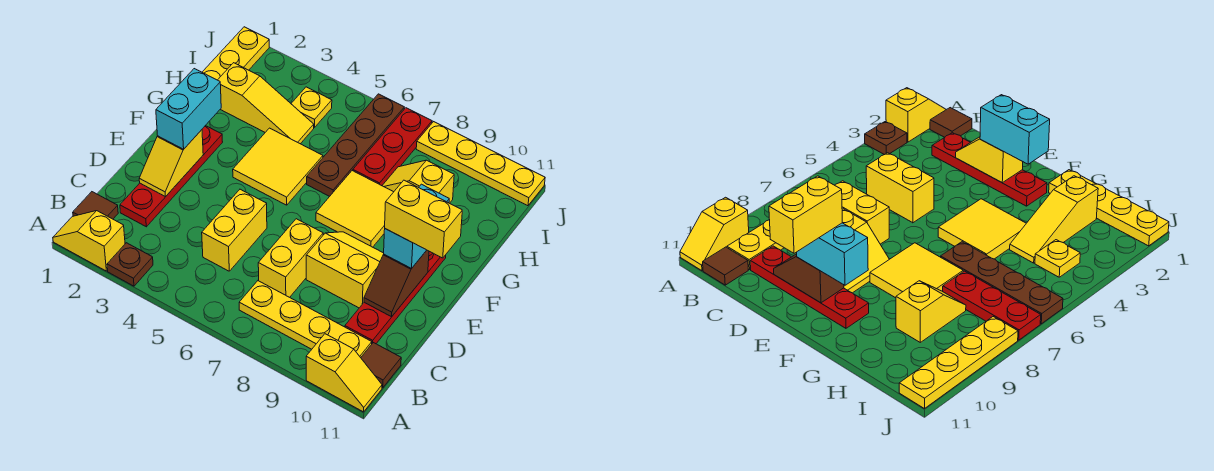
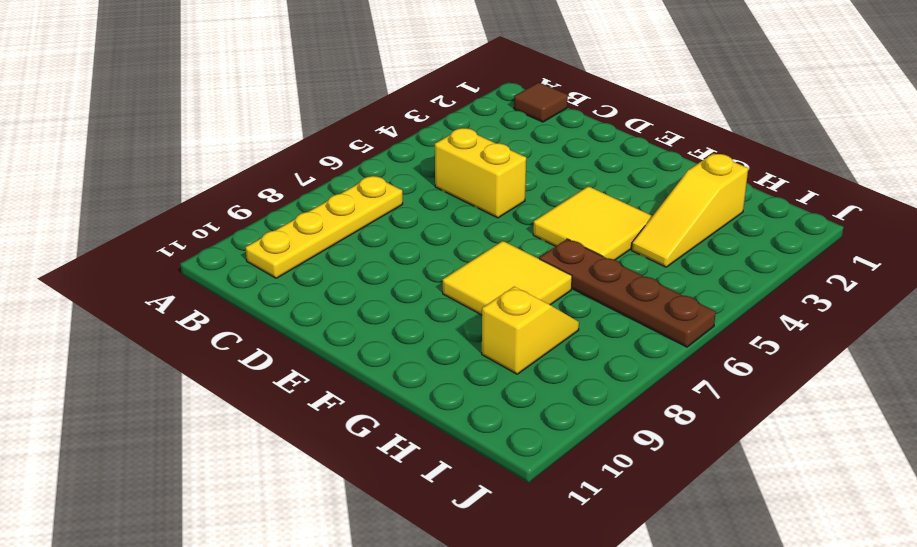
none -> yellow slope A1:A2 level 1 top 2
none -> brown plate A3 level 1
none -> yellow slope A10:A11 level 1 top 10

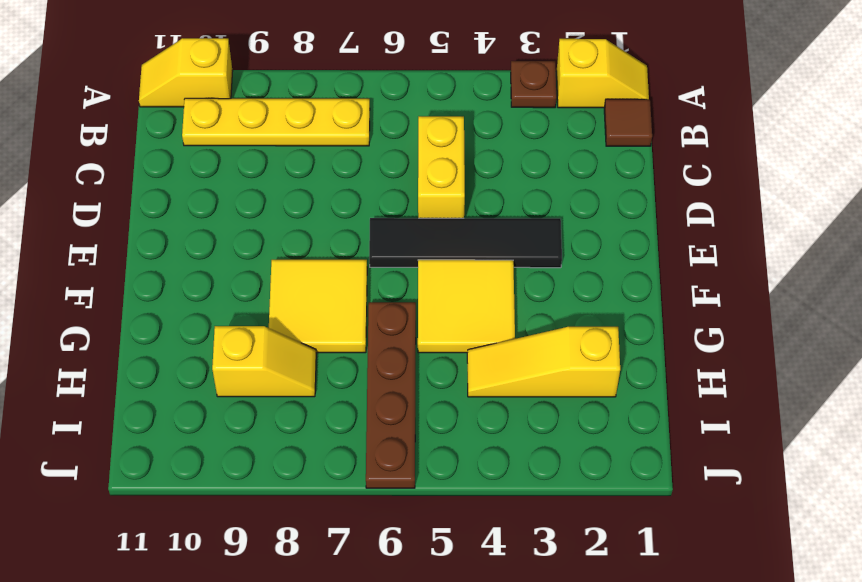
black tile E3:E6 level 1 -> none
none -> brown tile B11 level 1
none -> red plate C2:F2 level 1
none -> yellow brick C7:D7 level 1

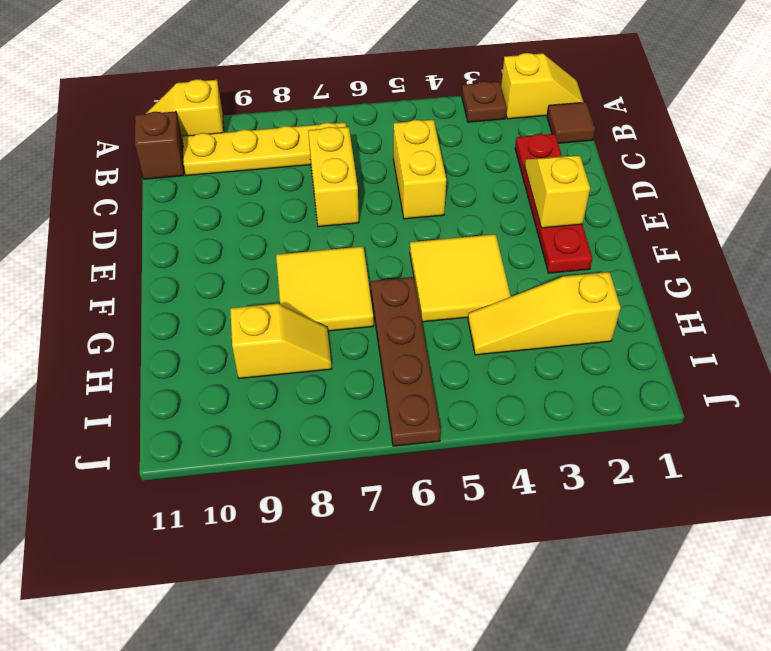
brown brick B11 level 1 -> brown tile B11 level 1
none -> red plate C10:F10 level 1
none -> yellow slope D8:E9 level 1 top D
none -> yellow plate G1:J1 level 1

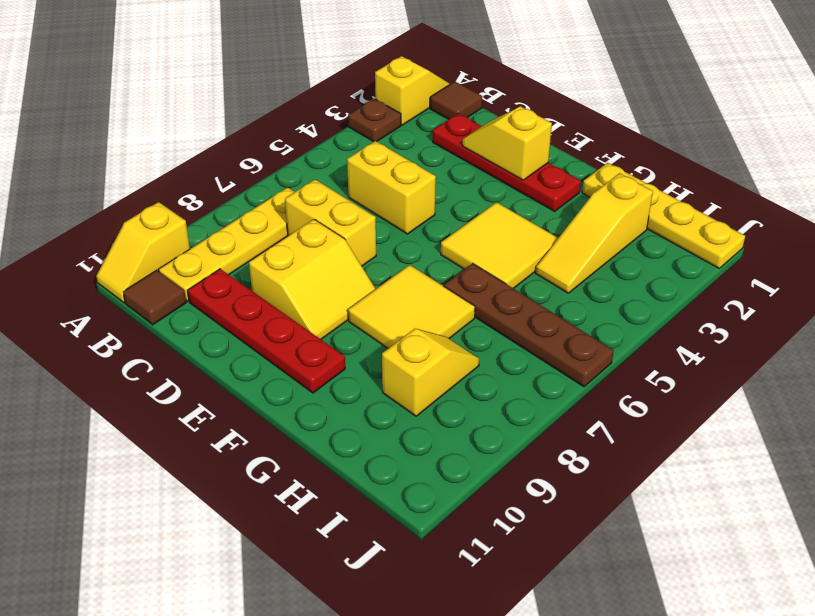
none -> red plate H7:J7 level 1
none -> yellow plate I4 level 1
none -> yellow plate J8:J11 level 1

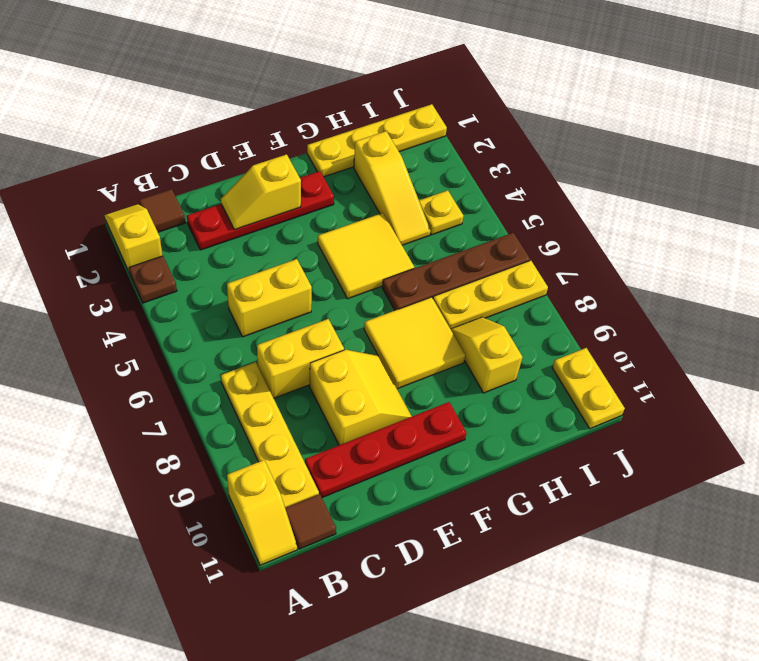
yellow plate H7:J7 level 1 -> red plate H7:J7 level 1
yellow plate J10:J11 level 1 -> yellow plate J8:J11 level 1
none -> brown slope D10:E10 level 2 top E
none -> cyan brick E2:F2 level 3
none -> cyan brick E10:F10 level 3

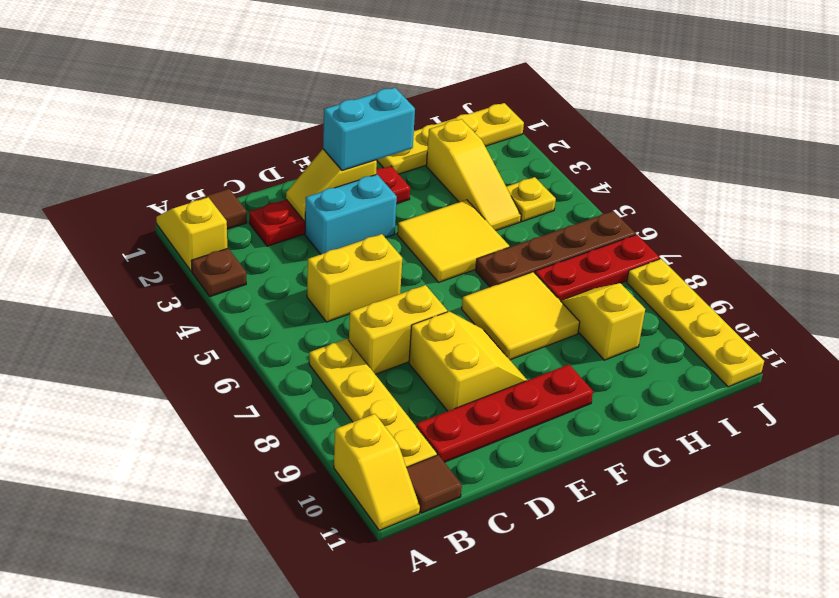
cyan brick D3:E3 level 1 -> cyan brick E10:F10 level 3
none -> brown slope D10:E10 level 2 top E
none -> yellow brick E10:E11 level 4

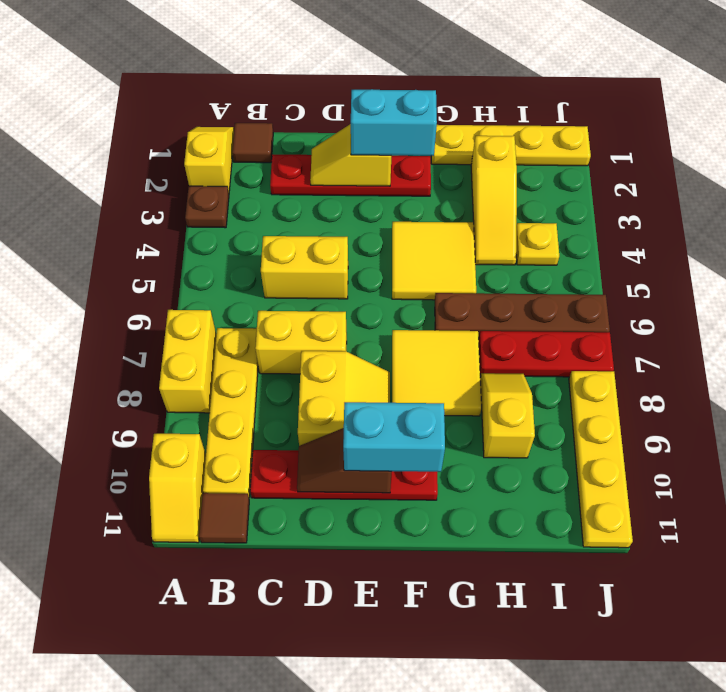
yellow brick A7:A8 level 1 -> yellow brick E10:E11 level 4

